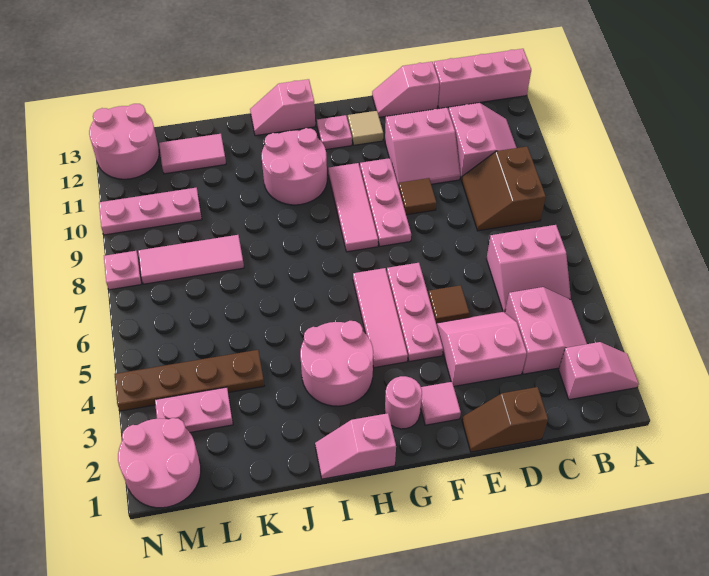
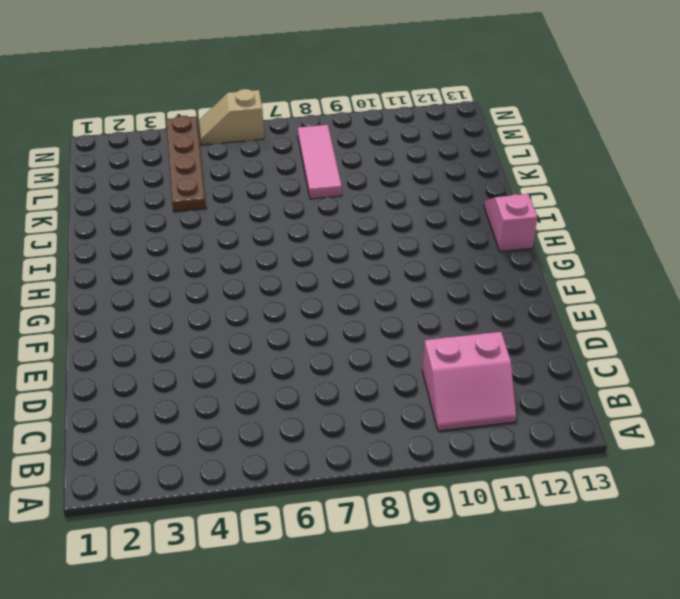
tan slope N5:N6 level 1 top 6 -> none
none -> pink slope A2:B2 level 1 top B
none -> pink brick A13:C13 level 1
none -> pink slope B3:C4 level 1 top C
none -> pink slope B5:C6 level 1 top 6

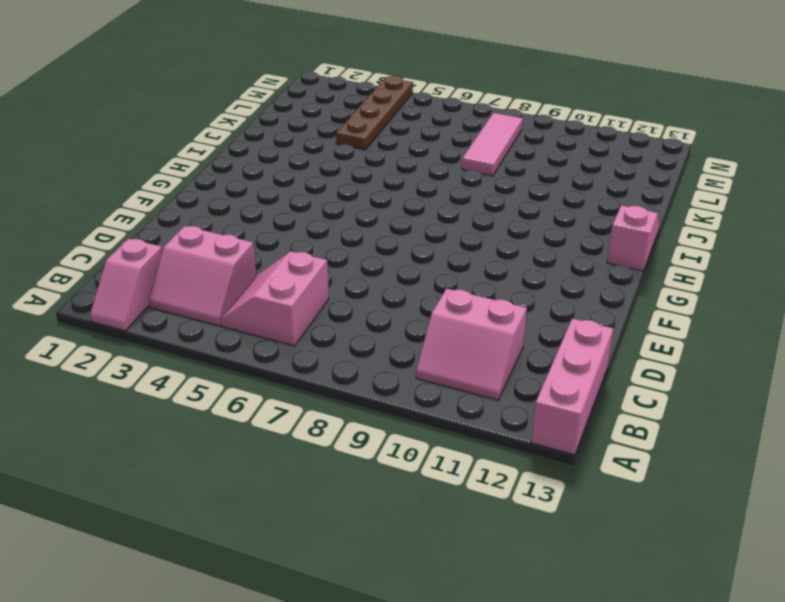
none -> brown slope B8:C9 level 1 top B
none -> brown slope D1:E1 level 1 top D
none -> pink slope D3:E4 level 1 top 3
none -> pink slope D10:E11 level 1 top 11

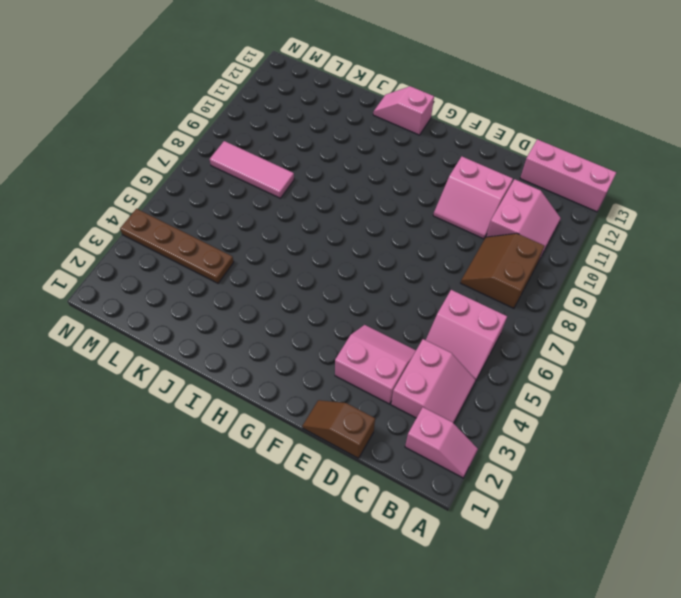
none -> pink slope D13:E13 level 1 top D
none -> brown tile E5 level 1
none -> brown tile E9 level 1
none -> pink tile F2 level 1

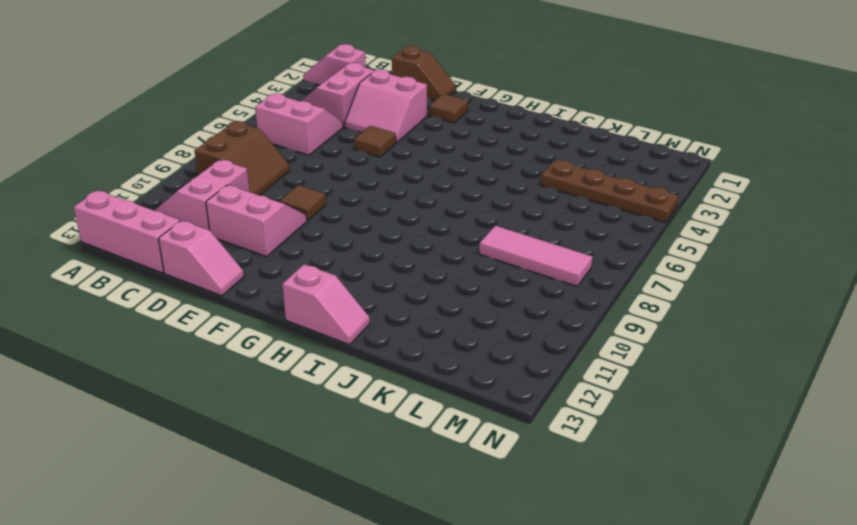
brown tile F2 level 1 -> pink tile F2 level 1
none -> pink plate F4:F6 level 1
none -> pink plate F8:F10 level 1
none -> tan tile F12 level 1
none -> pink round brick G2 level 1

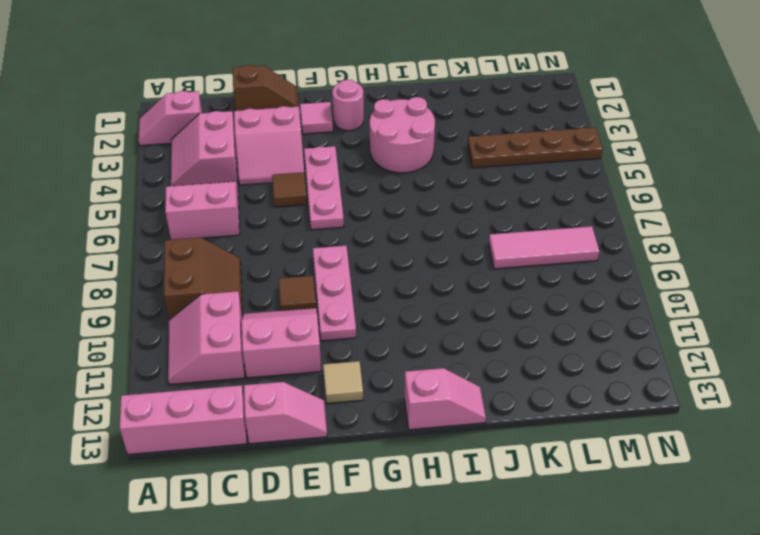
none -> pink tile G4:G6 level 1
none -> pink tile G8:G10 level 1
none -> pink plate G12 level 1
none -> pink slope H1:I1 level 1 top H

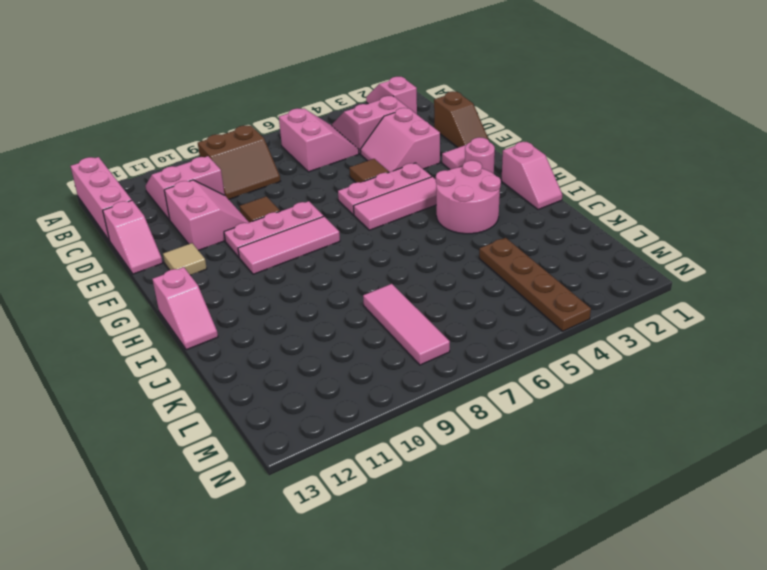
none -> pink plate G12 level 1
none -> pink round brick H10:I11 level 1
none -> pink tile K12:L12 level 1
none -> pink plate L3:M3 level 1

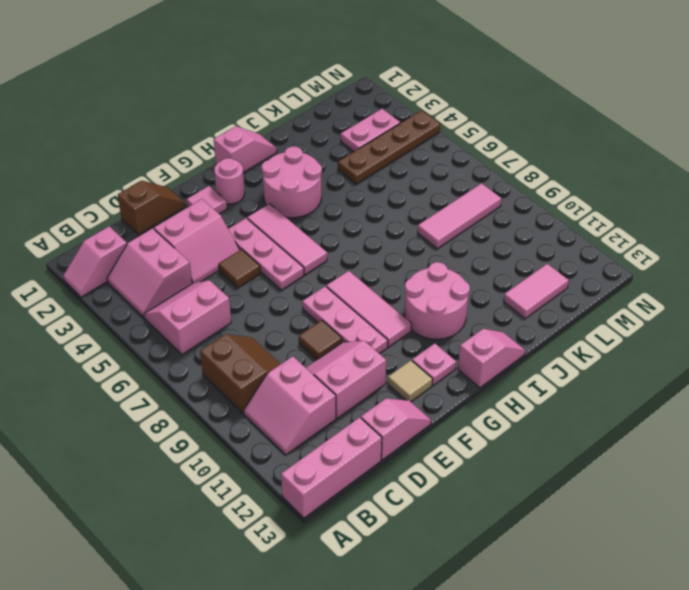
none -> pink plate L10:N10 level 1
none -> pink round brick M1:N2 level 1
none -> pink round brick M12:N13 level 1
none -> pink plate N8 level 1

